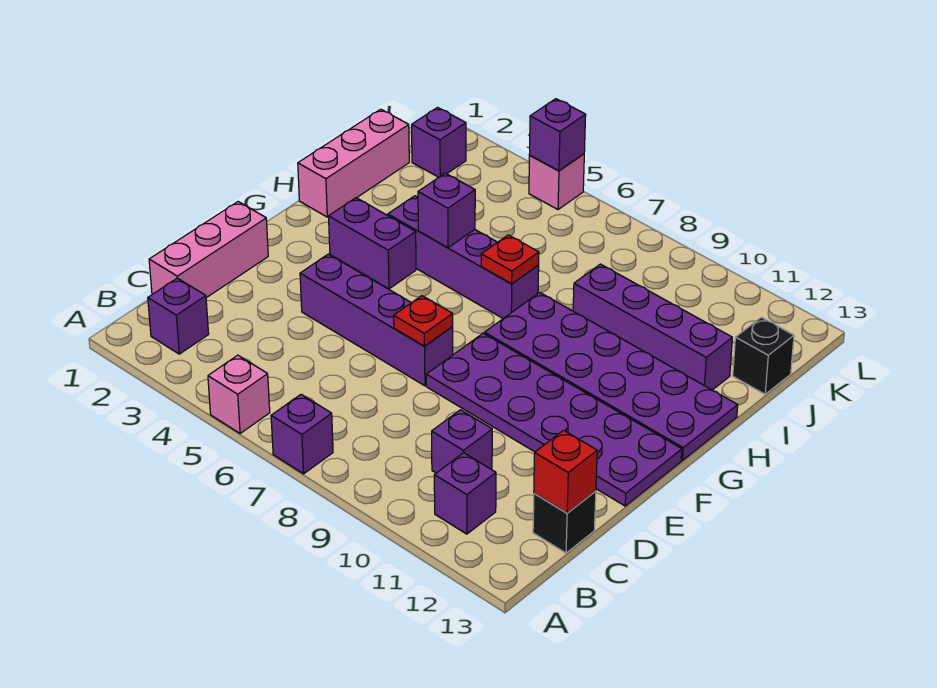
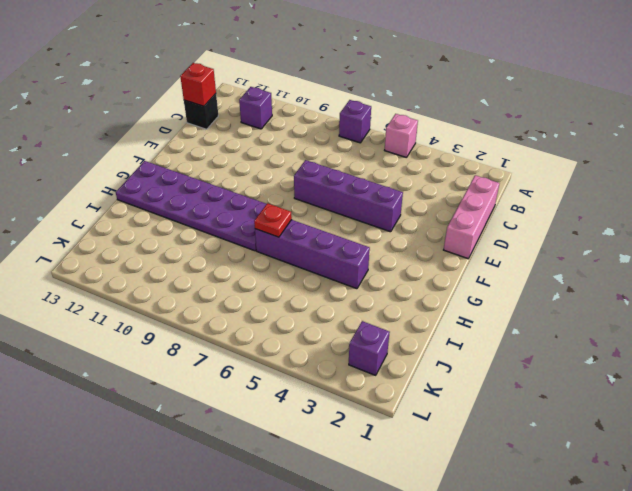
none -> purple brick B2 level 1
none -> purple brick C10 level 1
none -> purple plate E8:F13 level 1

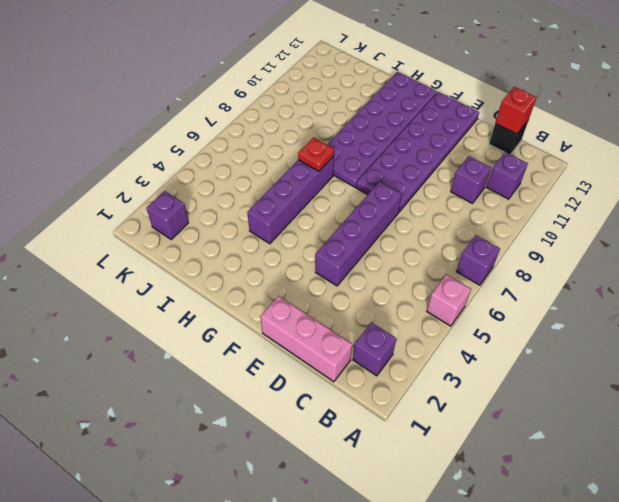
none -> purple brick G3:G4 level 1
none -> pink brick H1:J1 level 1
none -> purple brick I9:I12 level 1

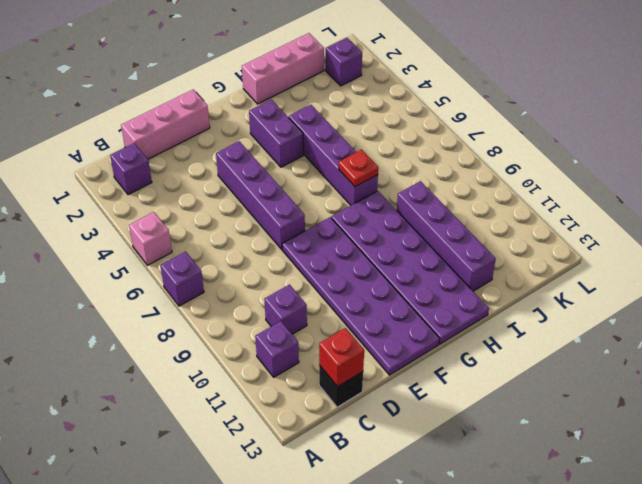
none -> black brick J13 level 1
none -> pink brick L5 level 1
none -> red plate E7 level 2

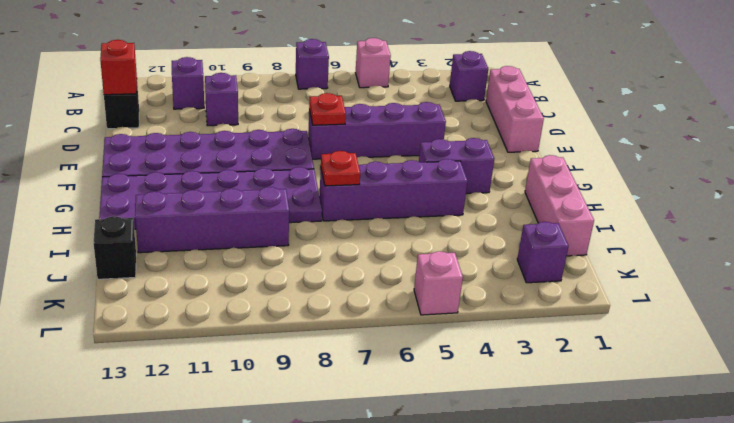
none -> purple brick H5 level 2
none -> purple brick L5 level 2

